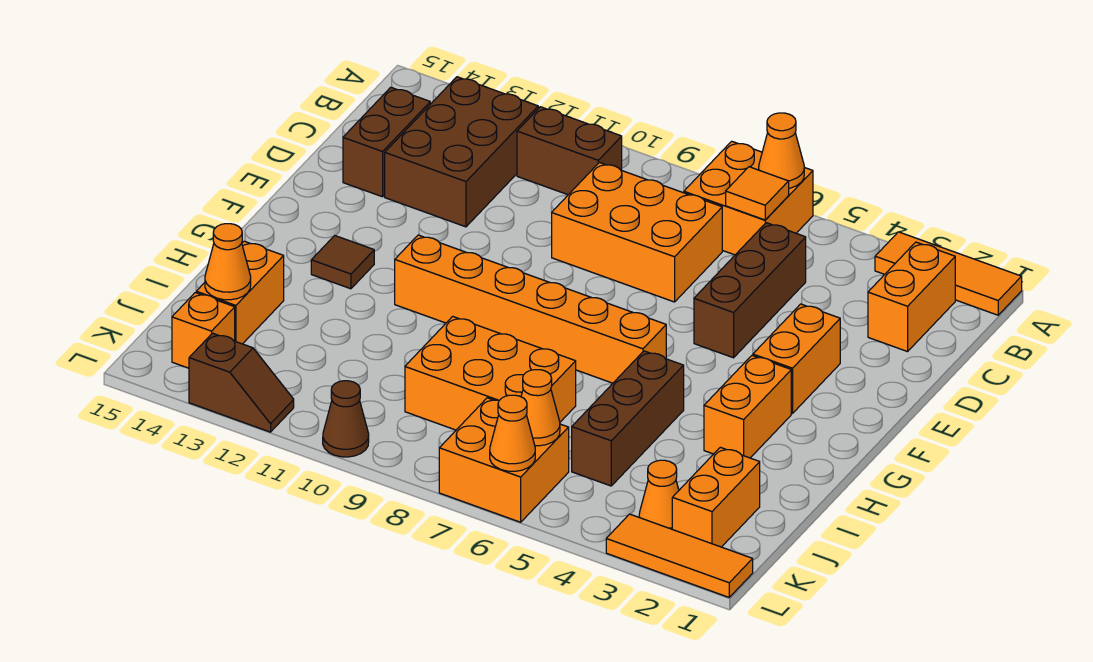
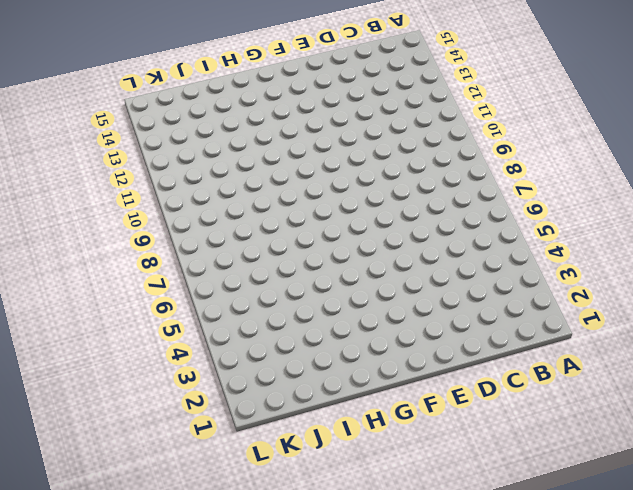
none -> orange tile A1:A3 level 1
none -> orange brick A6:B7 level 1
none -> orange brick B2:C2 level 1

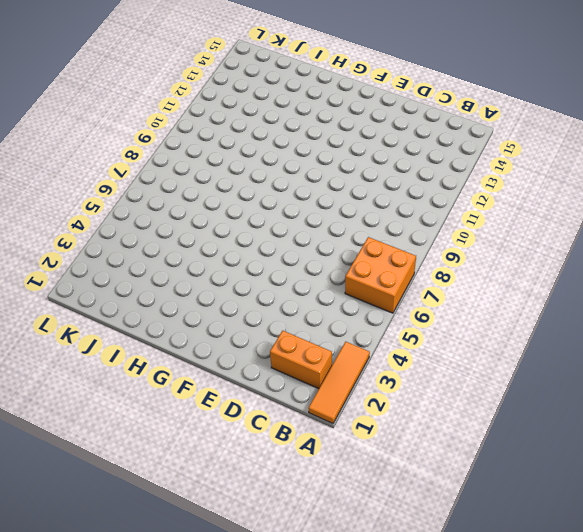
none -> brown brick B10:B11 level 1
none -> brown brick B12:D13 level 1
none -> brown brick C5:E5 level 1

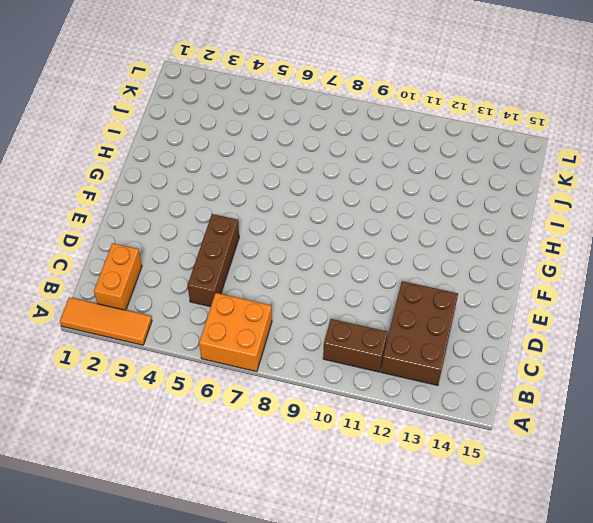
none -> orange brick C7:D9 level 1
none -> brown brick C14:D14 level 1
none -> orange brick E3:F3 level 1

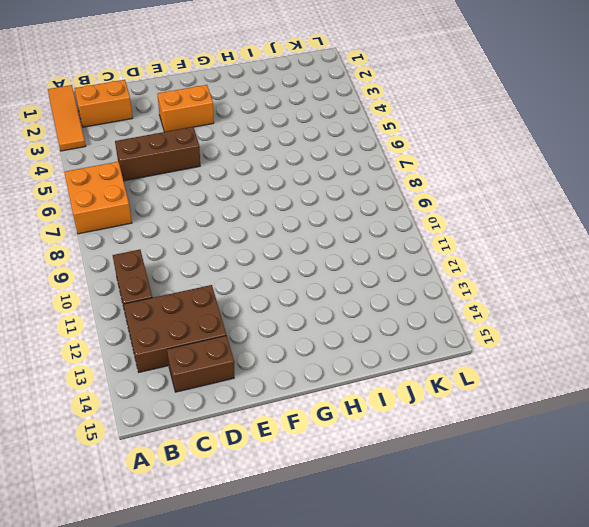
none -> orange brick C7:D9 level 1
none -> orange brick G3:H3 level 1
none -> orange brick G6:G11 level 1

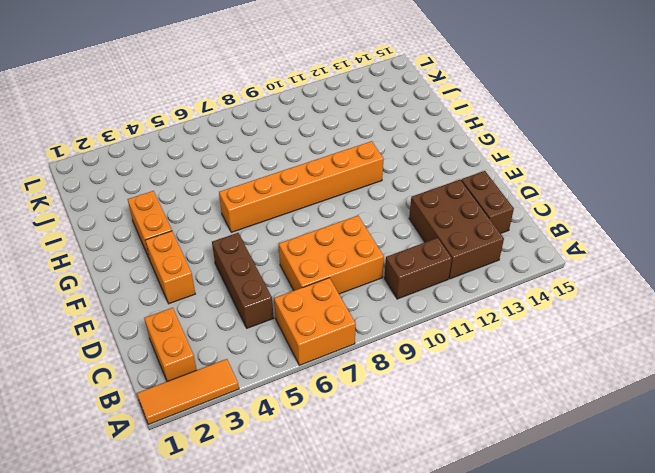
none -> brown tile G13 level 1
none -> brown brick H5:J5 level 1
none -> orange brick I7:J9 level 1

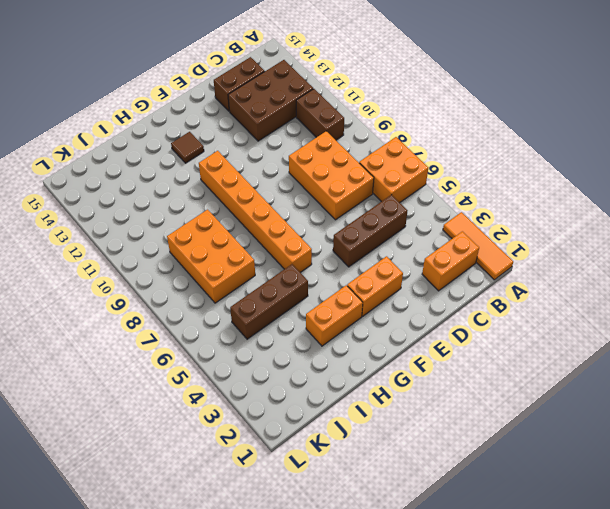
none -> orange brick I14:J14 level 1
none -> orange brick J2:K2 level 1
none -> orange cone K3 level 1

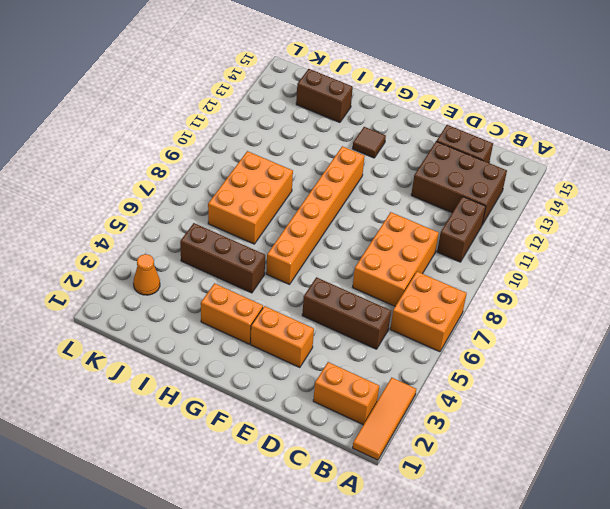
brown brick I14:J14 level 1 -> orange brick I14:J14 level 1
none -> orange brick J2:K2 level 1
none -> orange brick K6:L7 level 1
none -> orange brick K14 level 1

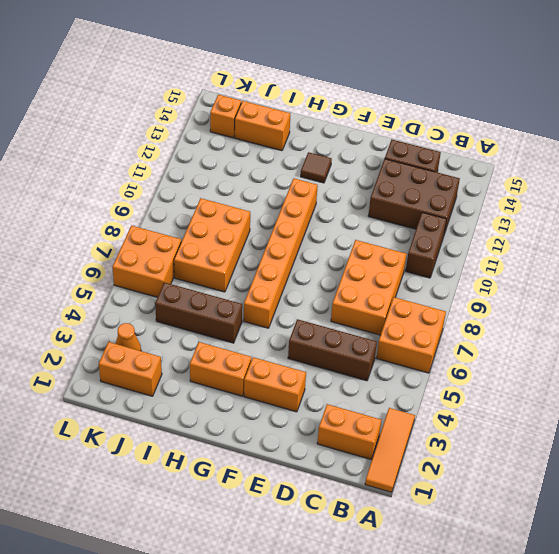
none -> orange tile L1:L3 level 1
none -> brown cone L10 level 1
none -> brown slope L12:L13 level 1 top 13

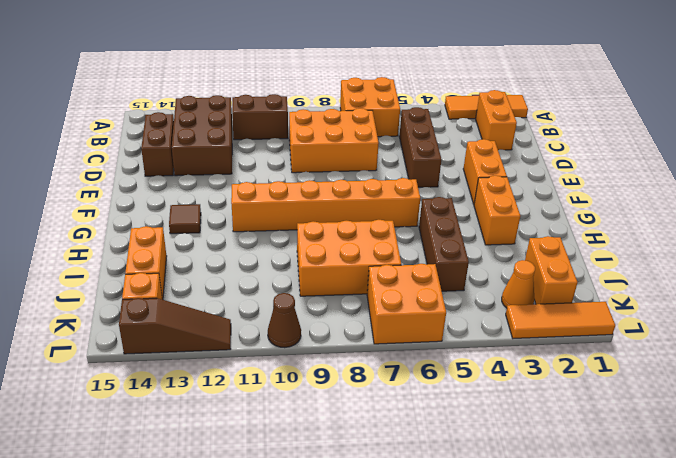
brown slope L12:L14 level 1 top 14 -> brown slope L12:L13 level 1 top 13
none -> orange cone A6 level 2
none -> orange tile B6 level 2
none -> orange cone J14 level 2

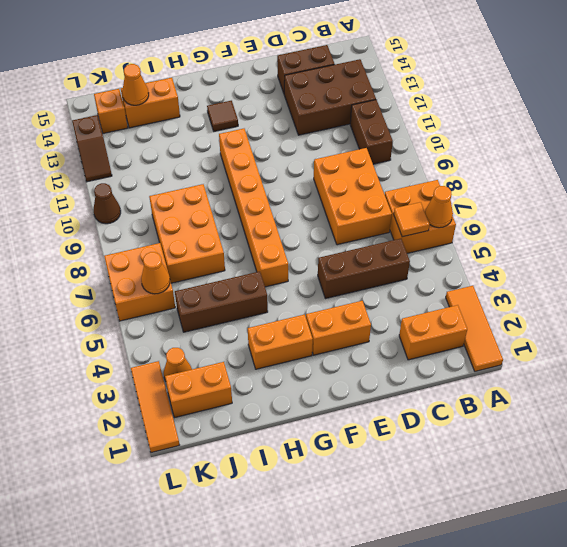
none -> orange cone L6 level 2

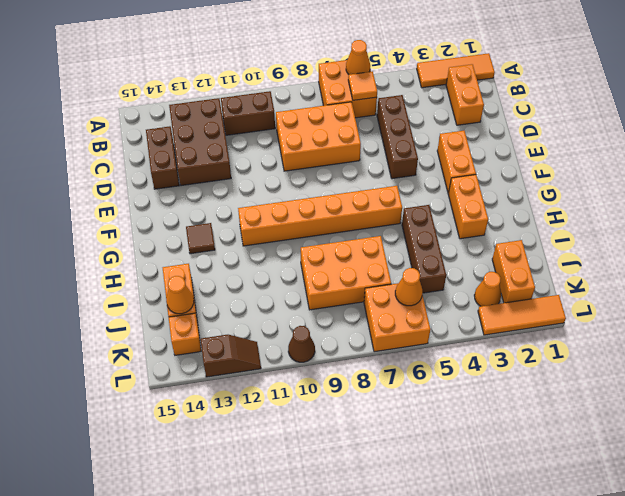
none -> orange cone L6 level 2

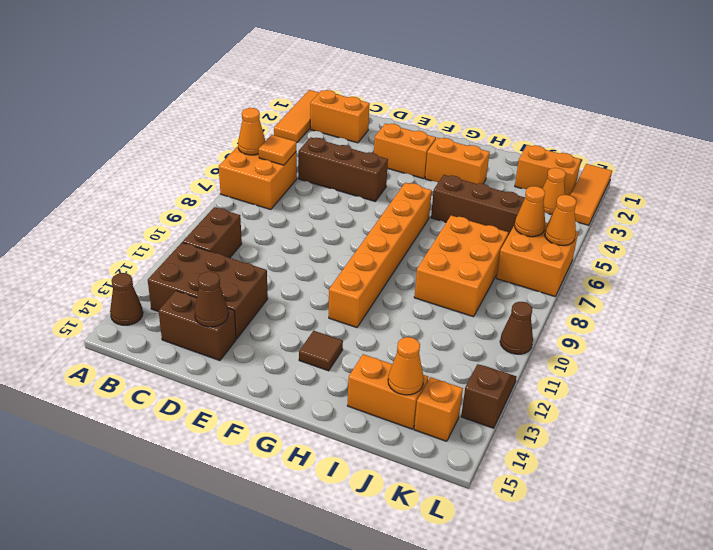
brown cone A14 level 1 -> none
brown cone D14 level 2 -> none
none -> orange brick C7:D9 level 1

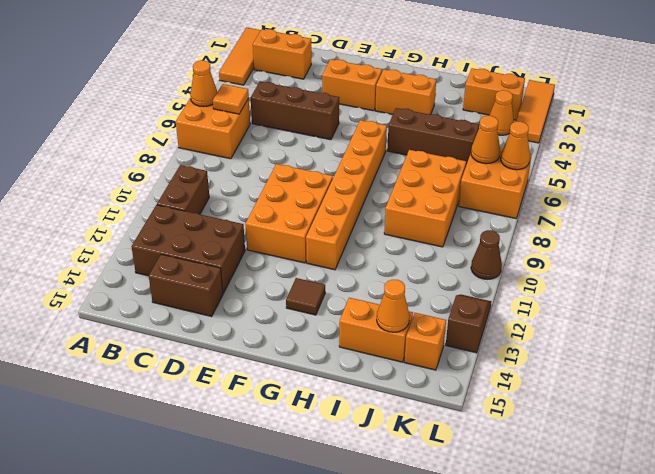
orange brick E9:F11 level 1 -> orange brick C7:D9 level 1

